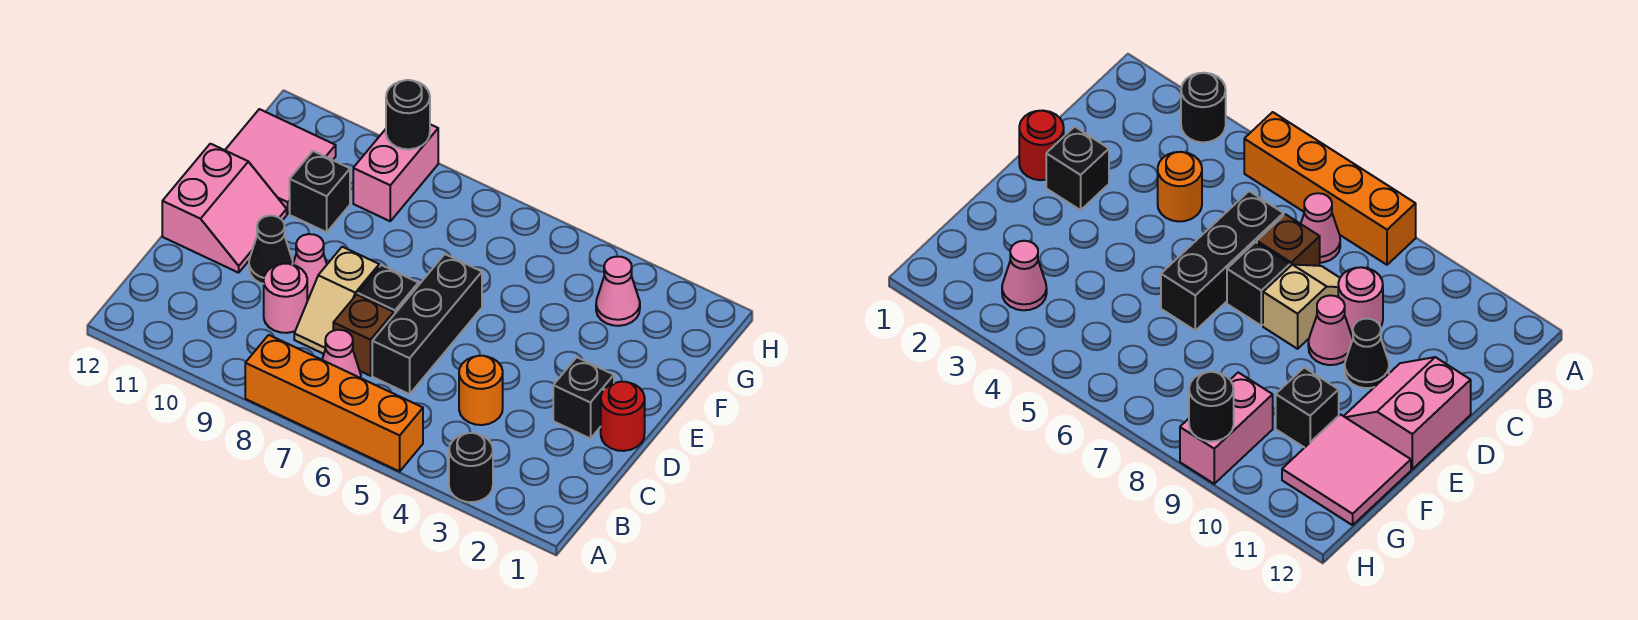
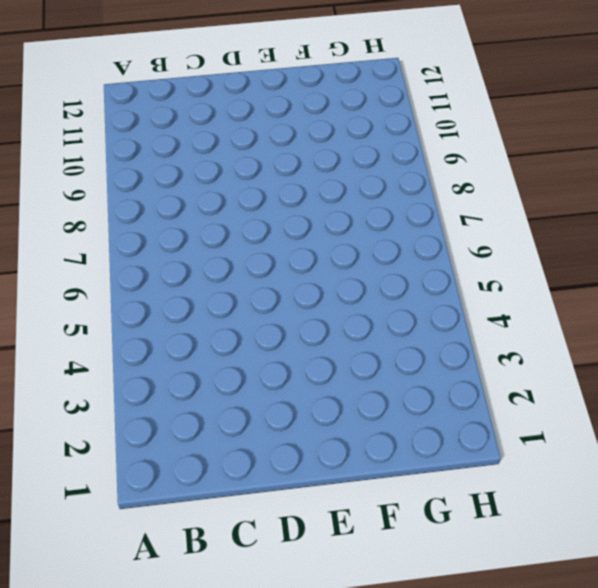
none -> black round brick A3 level 1
none -> orange brick A5:A8 level 1
none -> pink cone B7 level 1

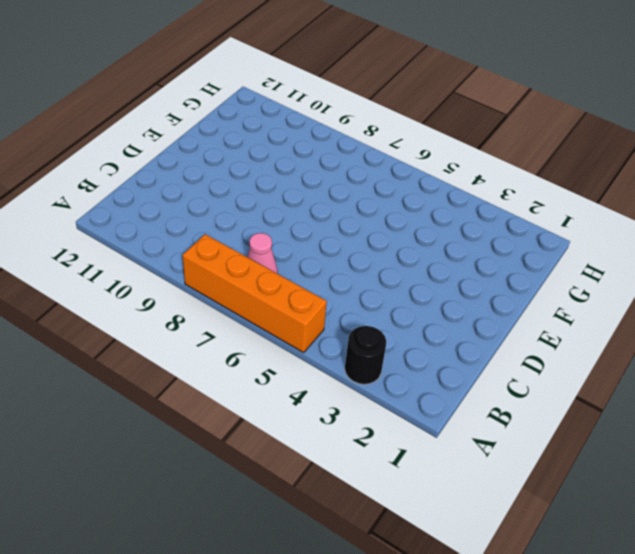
none -> orange round brick C4 level 1
none -> black brick C6:E6 level 1
none -> brown brick C7 level 1

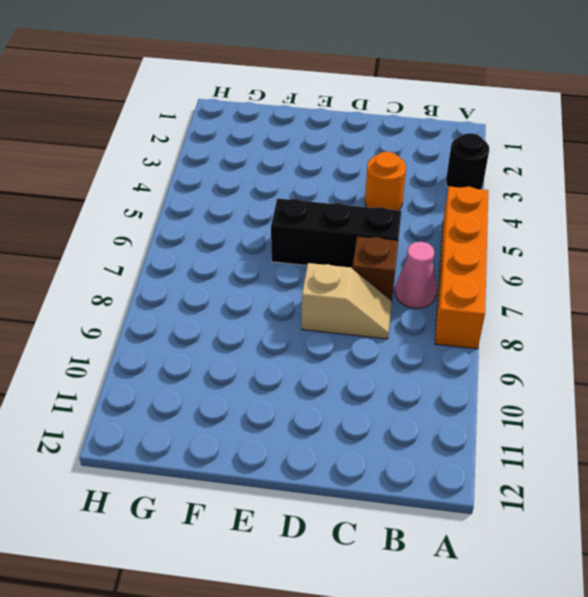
none -> pink round brick C9 level 1
none -> red round brick D1 level 1
none -> black brick D2 level 1

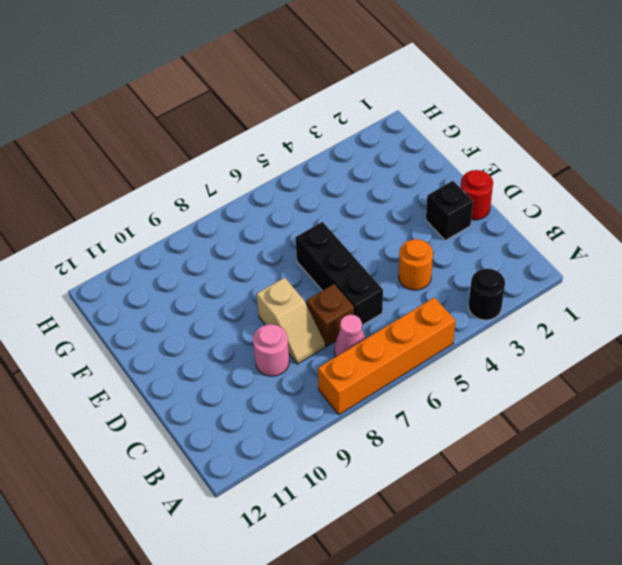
none -> black brick D7 level 1
none -> pink cone D9 level 1
none -> black cone D10 level 1

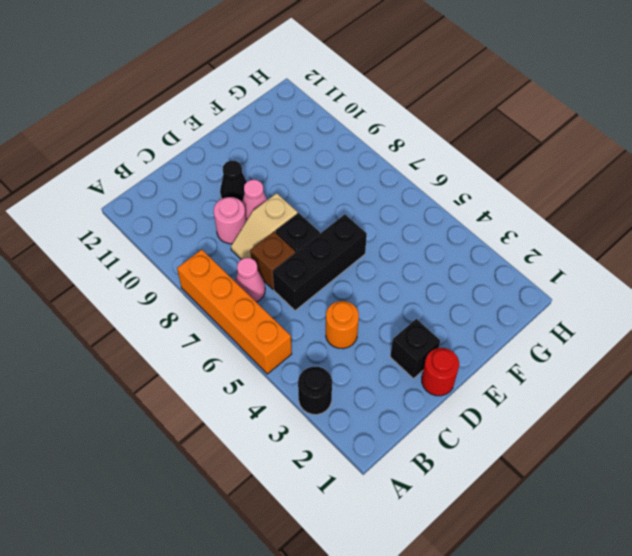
none -> pink slope D11:E12 level 1 top 12
none -> black brick F10 level 1
none -> pink tile F11:G12 level 1

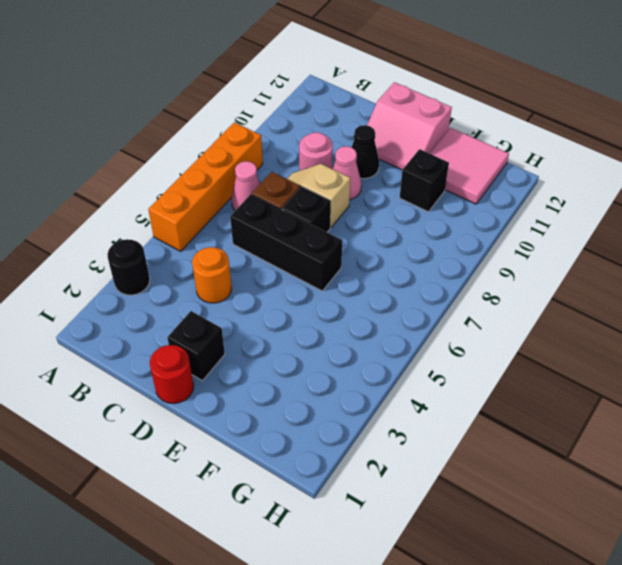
none -> pink cone G3 level 1
none -> pink brick G9:H9 level 1
none -> black round brick H9 level 2

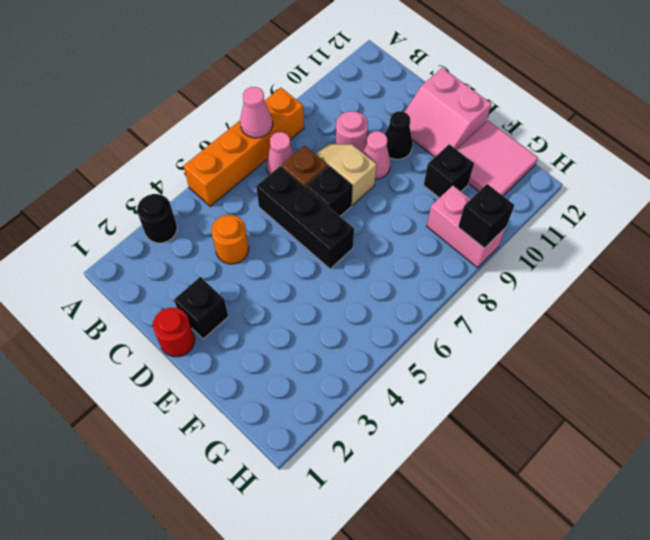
pink cone A7 level 2 -> pink cone G3 level 1
black brick H9 level 2 -> black round brick H9 level 2

